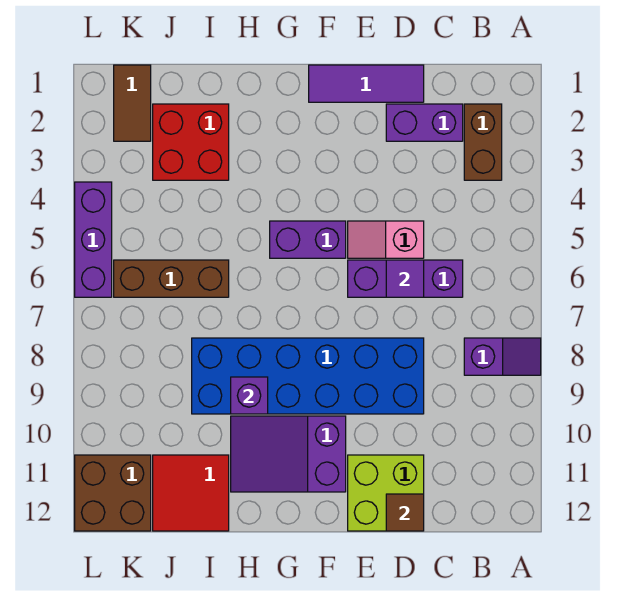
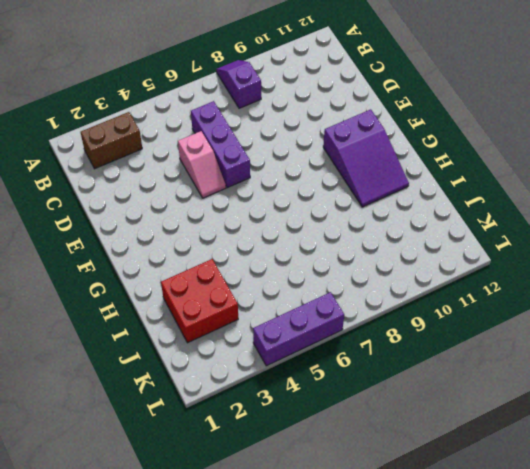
none -> purple brick C2:D2 level 1
none -> purple tile D1:F1 level 1
none -> blue brick D8:I9 level 1

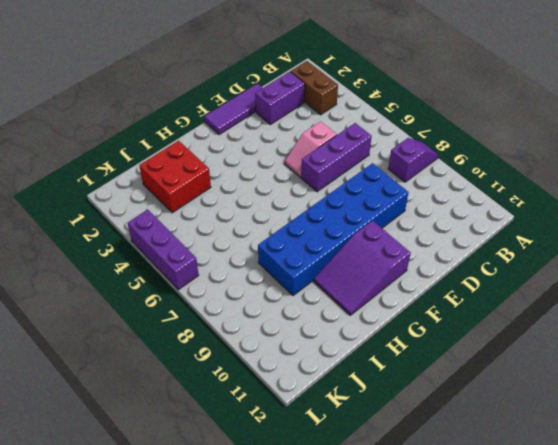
none -> lime brick D11:E12 level 1
none -> purple brick F5:G5 level 1
none -> brown brick I6:K6 level 1

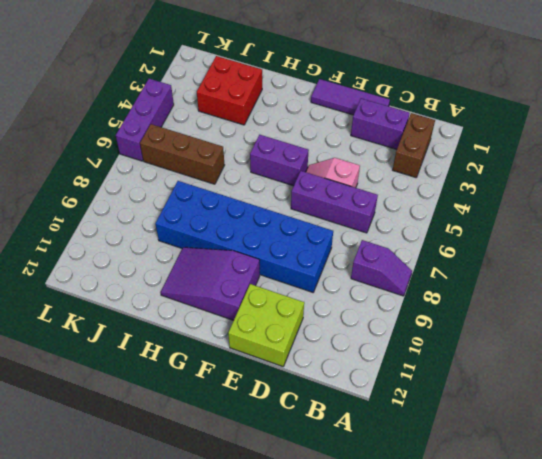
none -> red tile I11:J12 level 1
none -> brown tile K1:K2 level 1
none -> brown brick K11:L12 level 1

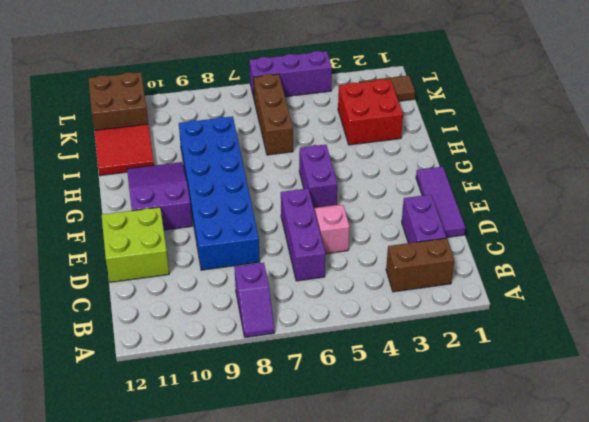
none -> purple tile D6 level 2
none -> brown tile D12 level 2
none -> purple brick H9 level 2

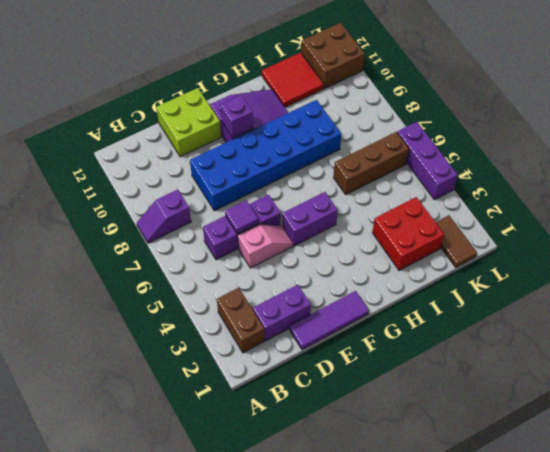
purple brick F10 level 2 -> purple brick H9 level 2
none -> brown tile D12 level 2

